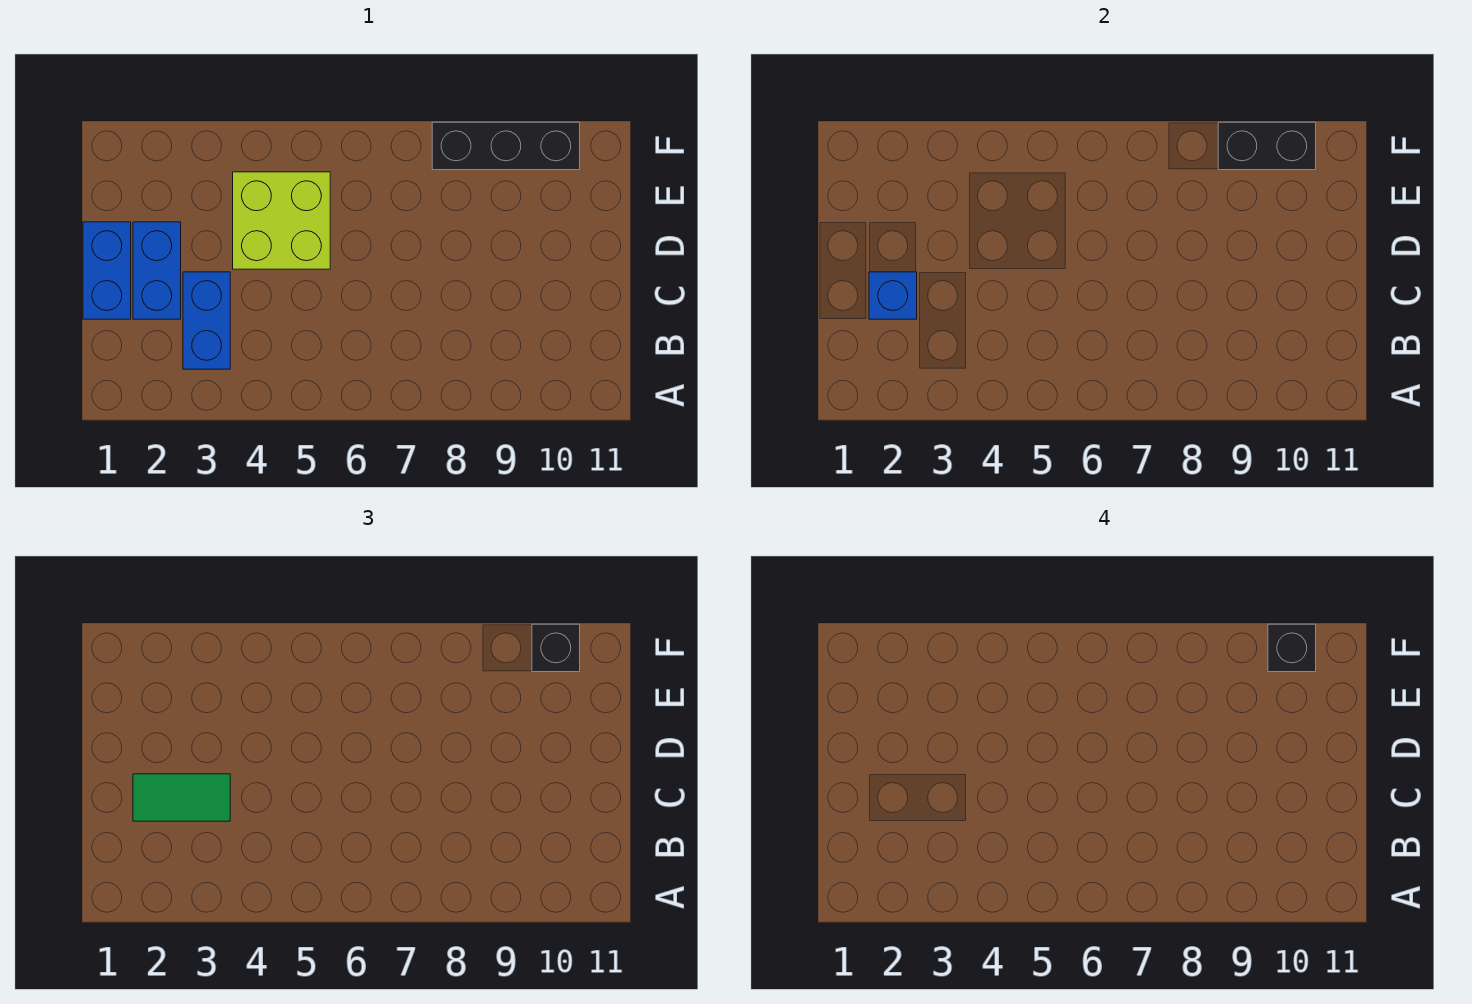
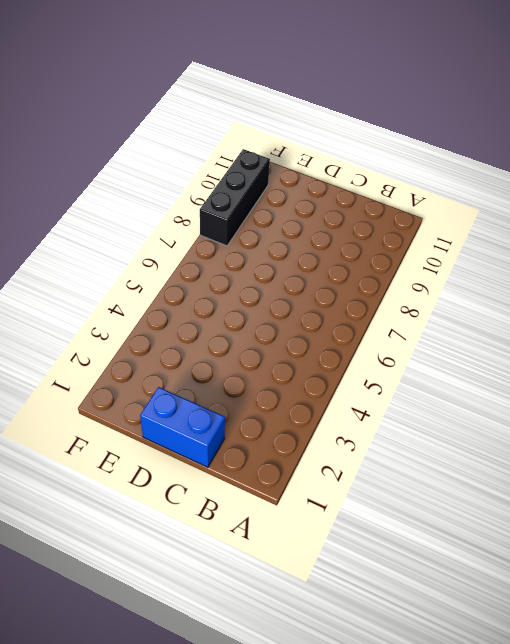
none -> blue brick B3:C3 level 1
none -> blue brick C2:D2 level 1

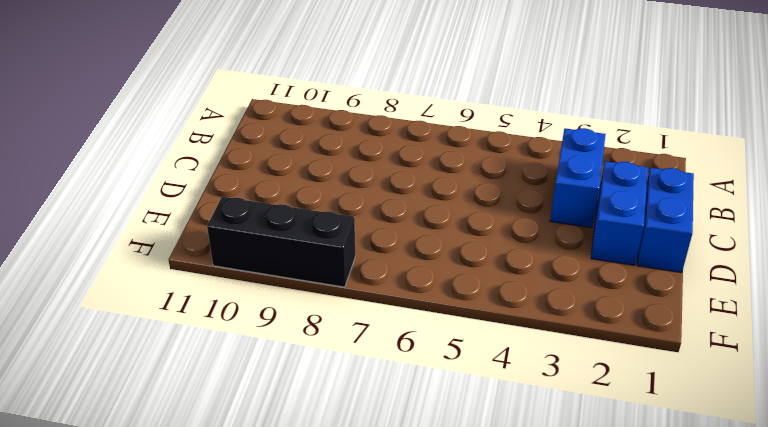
none -> lime brick D4:E5 level 1
none -> blue brick C2 level 2

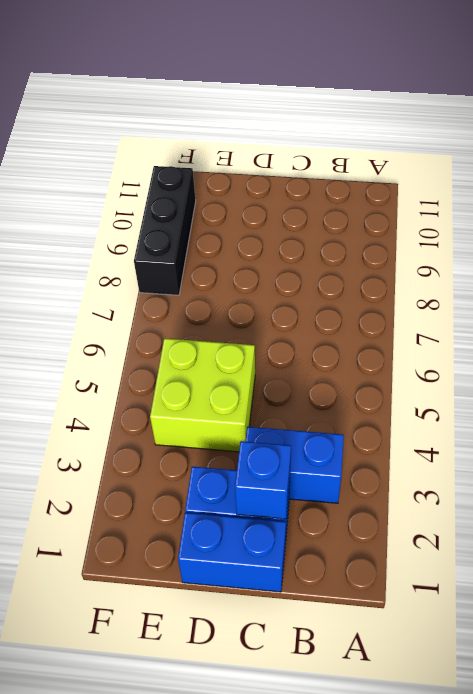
none -> black brick F9:F10 level 2
none -> green tile C2:C3 level 3

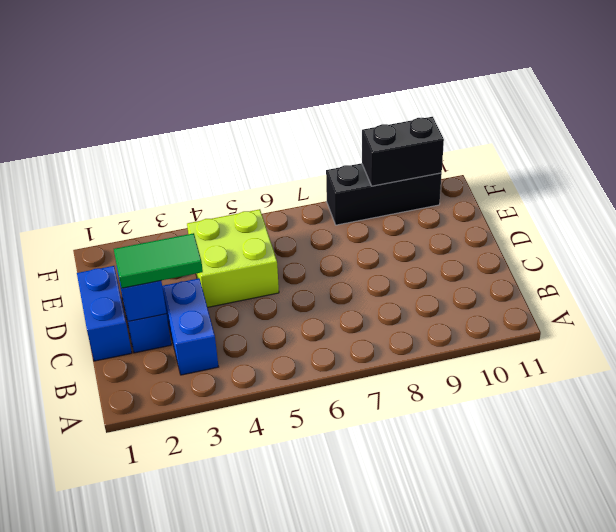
none -> black brick F10 level 3
none -> black brick F10 level 4

